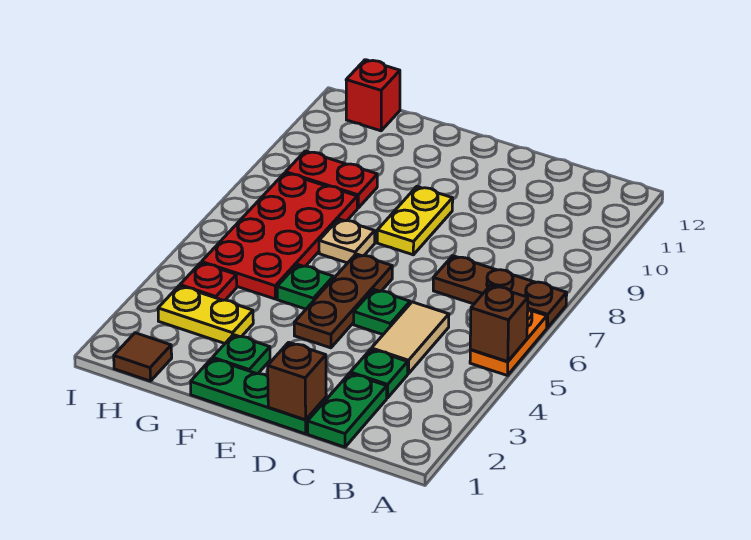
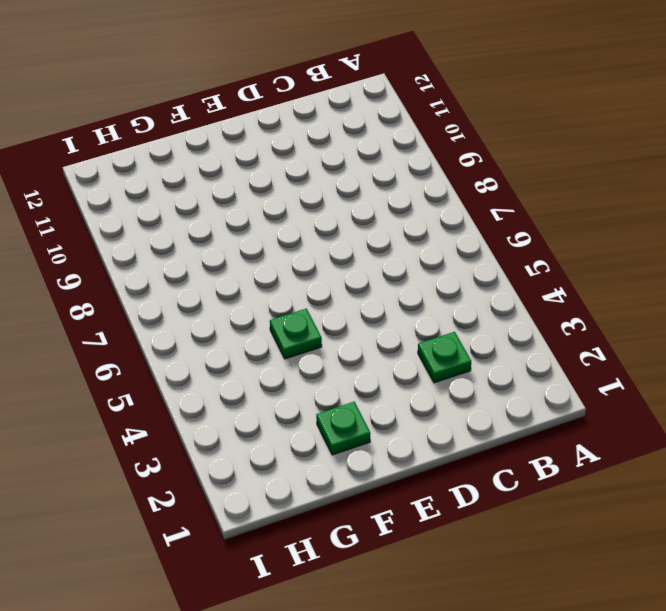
none -> orange plate A5:A6 level 1
none -> brown plate A7:C7 level 1
none -> green plate C1:C2 level 1

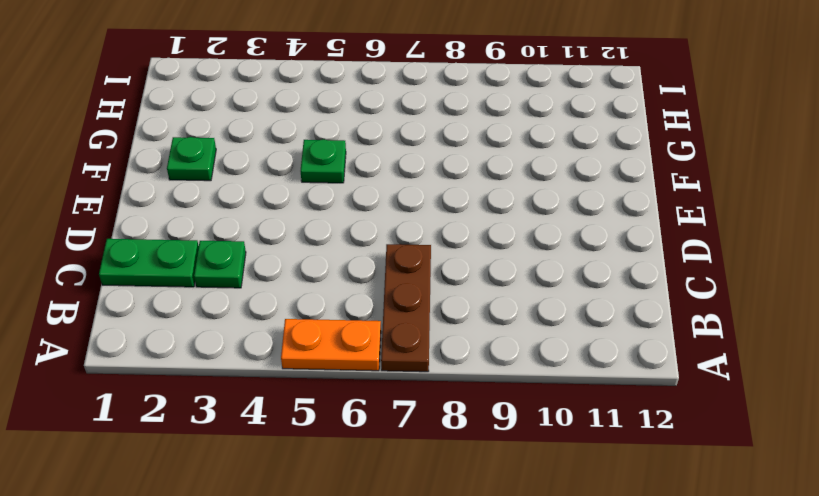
none -> tan tile C4:C5 level 1
none -> green plate D1:F1 level 1
none -> green plate D5 level 1

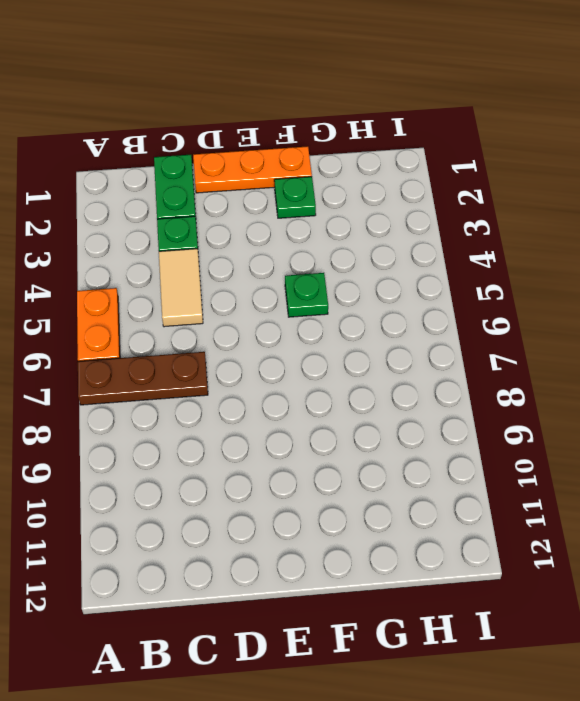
orange plate D1:F1 level 1 -> green plate D1:F1 level 1
none -> green plate D5 level 1
none -> brown plate E4:E6 level 1
none -> yellow plate E8:E9 level 1

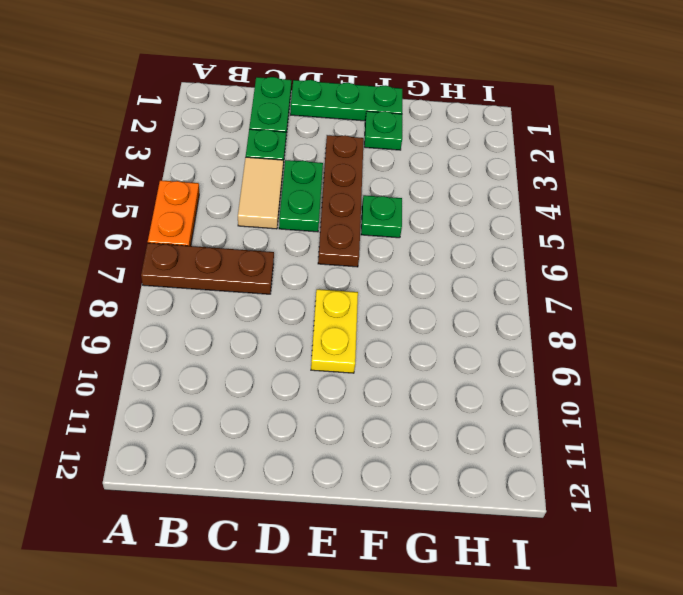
green plate D4:D5 level 1 -> green plate D5 level 1
brown plate E3:E6 level 1 -> brown plate E4:E6 level 1
none -> tan plate F7 level 1
none -> yellow plate G3:H3 level 1
none -> red plate G5:H8 level 1

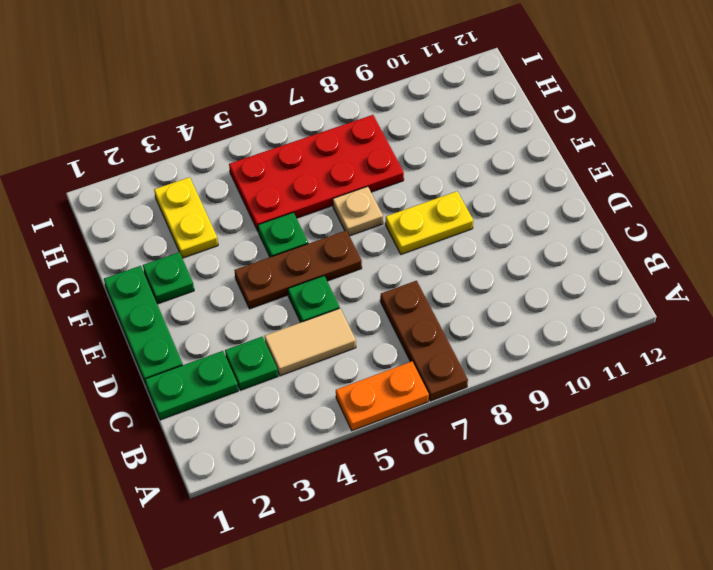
none -> red plate G9:H9 level 1
none -> brown tile H1 level 1
none -> red plate H4 level 1

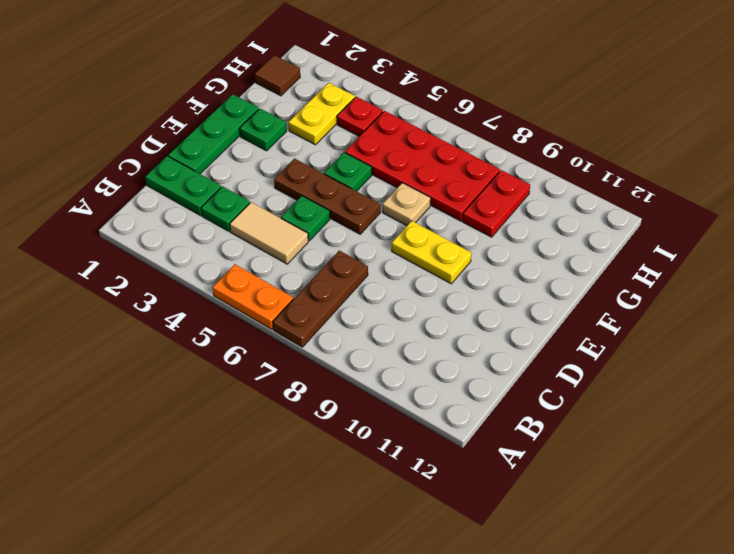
none -> red brick H12 level 1
none -> brown brick A5 level 2
none -> brown brick D1 level 2

